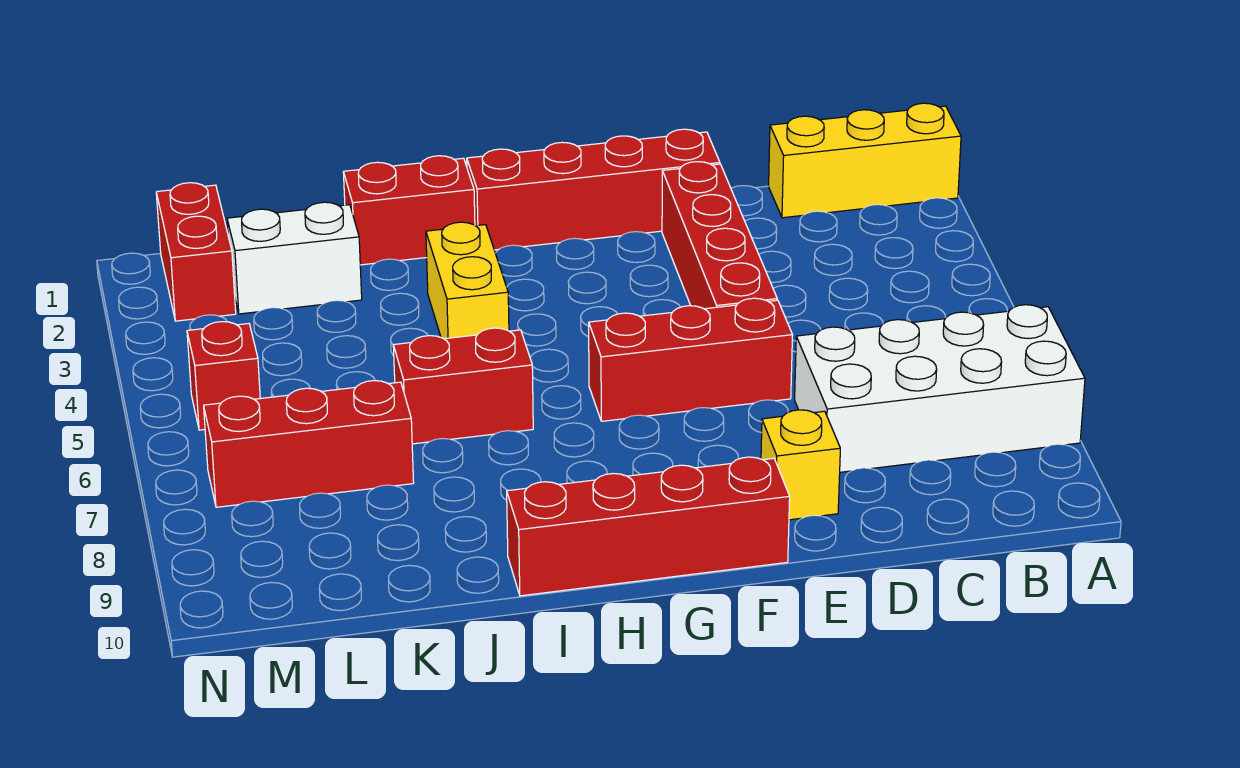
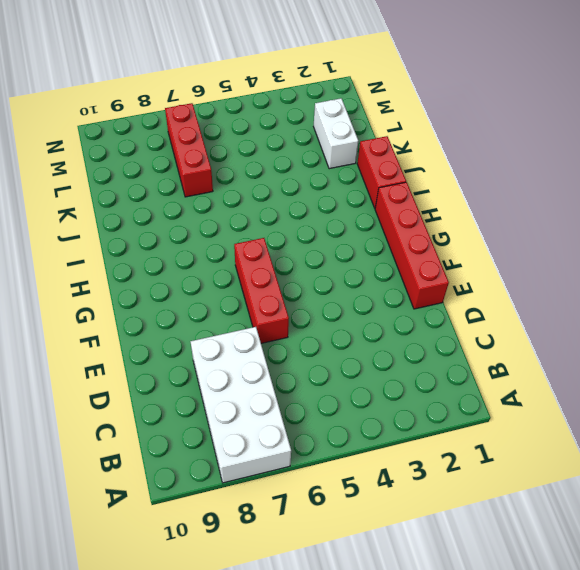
none -> yellow brick A1:C1 level 1
none -> red brick E2:E5 level 1
none -> yellow brick E9 level 1

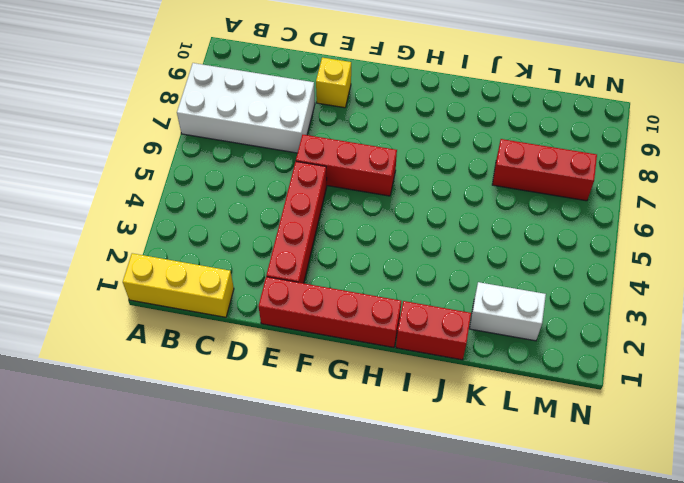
none -> red brick F10:I10 level 1
none -> yellow brick I3:I4 level 1
none -> red brick I6:J6 level 1

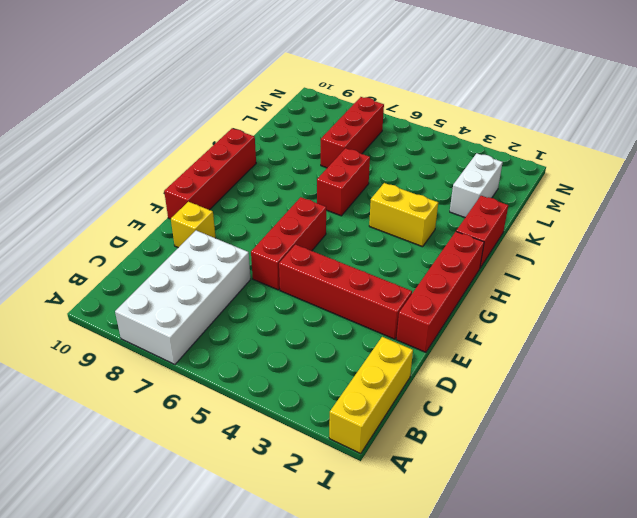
none -> red brick M1:M2 level 1
none -> red brick M5 level 1

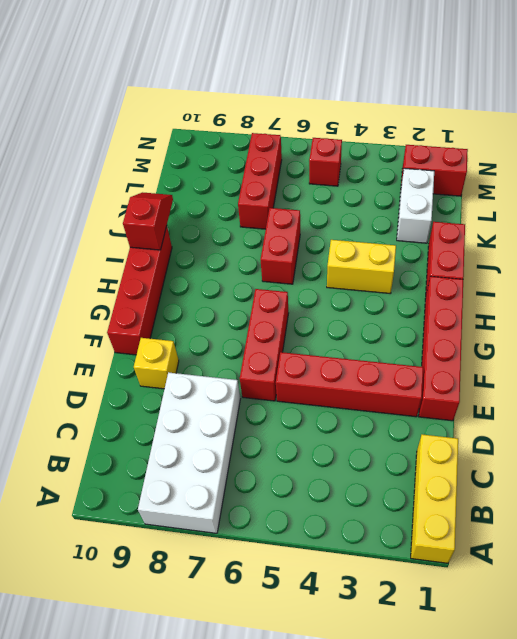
red slope I10:J10 level 2 top I -> none

